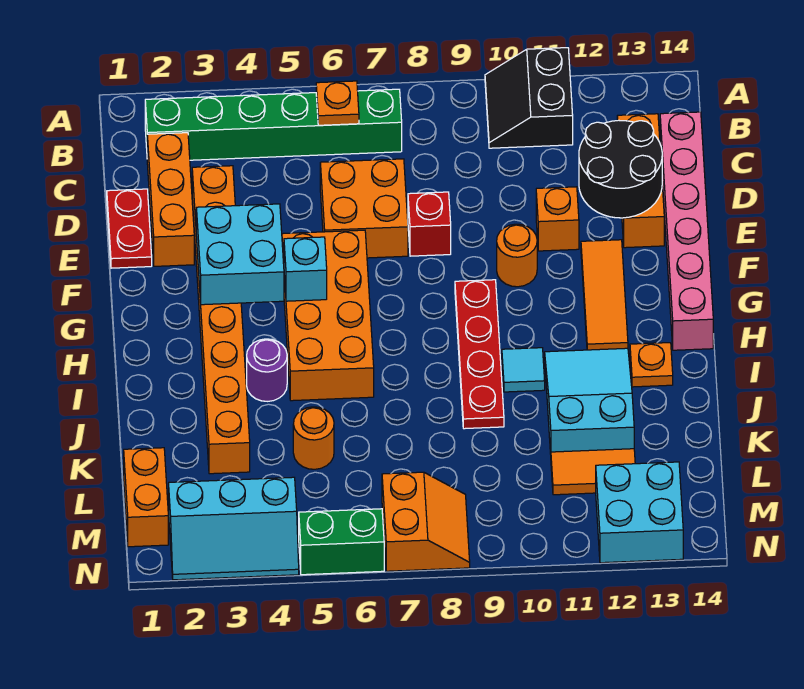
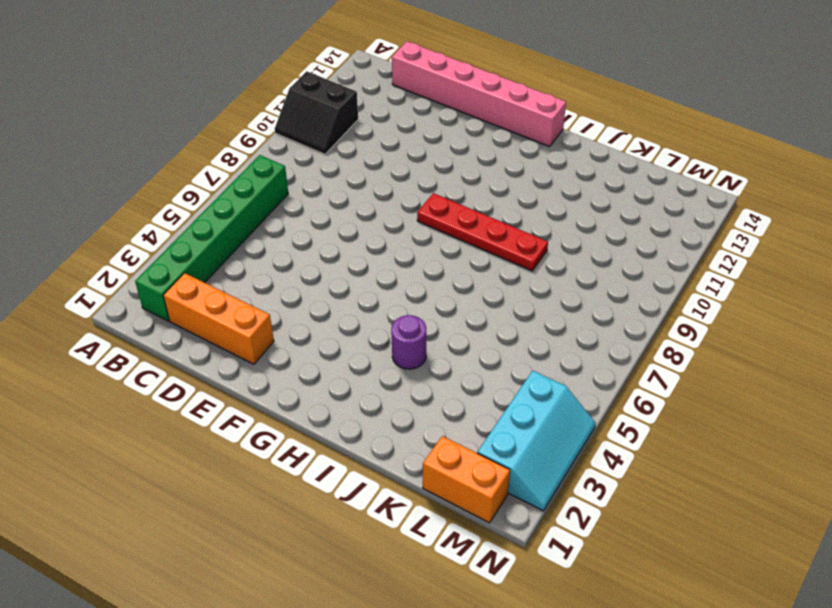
none -> orange brick C13:E13 level 1
none -> red plate D1:E1 level 1
none -> orange brick D3:K3 level 1

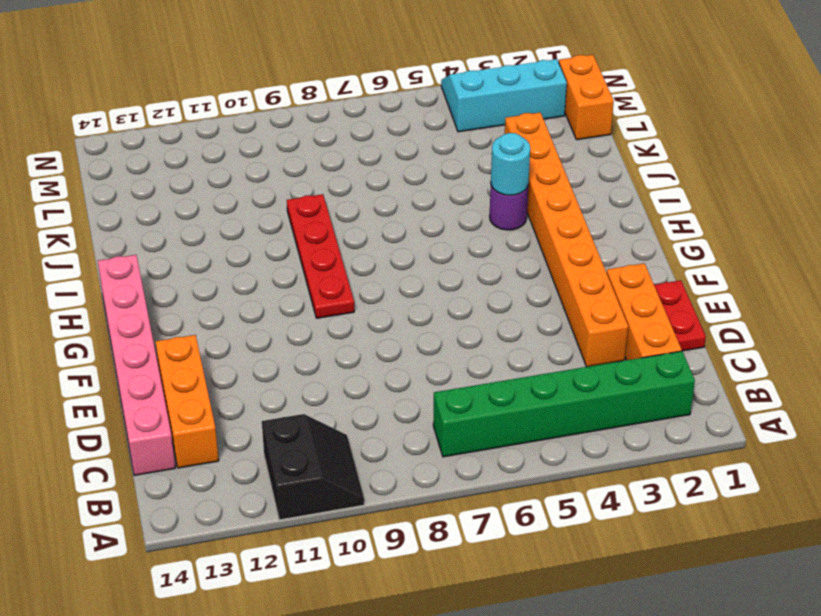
cyan round brick I4 level 2 -> none
none -> orange brick D6:E7 level 1
none -> red brick E8 level 1
none -> orange brick E11 level 1

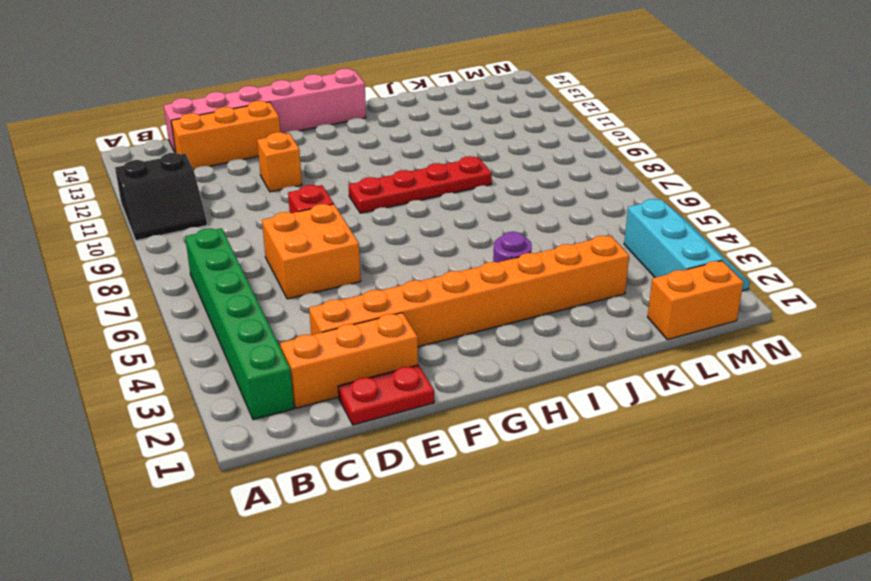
none -> orange brick F5:I6 level 1
none -> orange round brick F10 level 1
none -> orange tile F12:H12 level 1

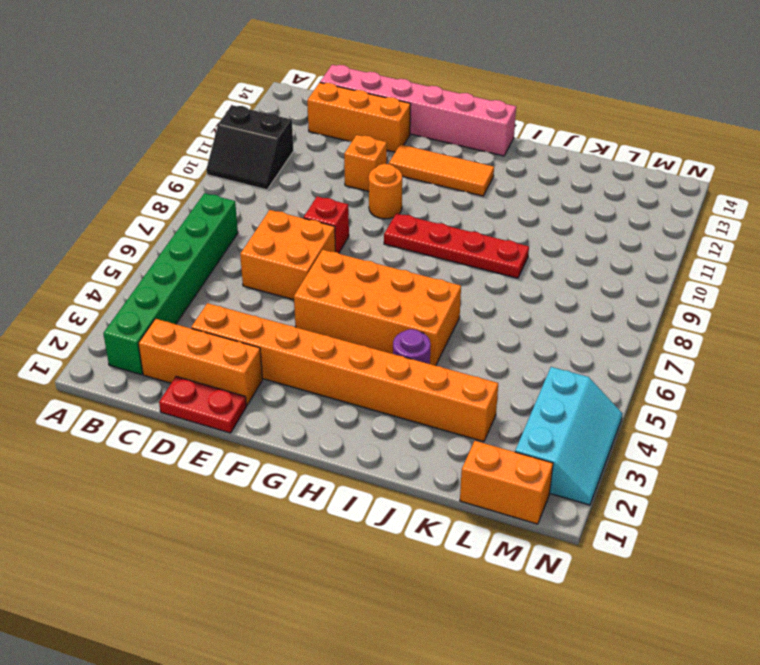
none -> cyan tile I10 level 1
none -> cyan slope I11:K12 level 1 top K
none -> orange plate I13 level 1

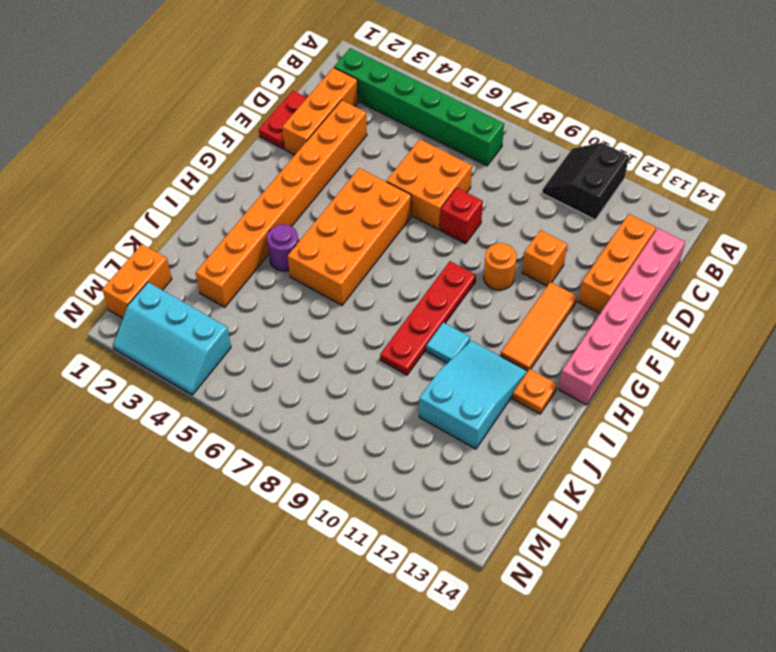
none -> orange round brick K5 level 1
none -> orange tile L11:L12 level 1
none -> orange slope M7:N8 level 1 top 7

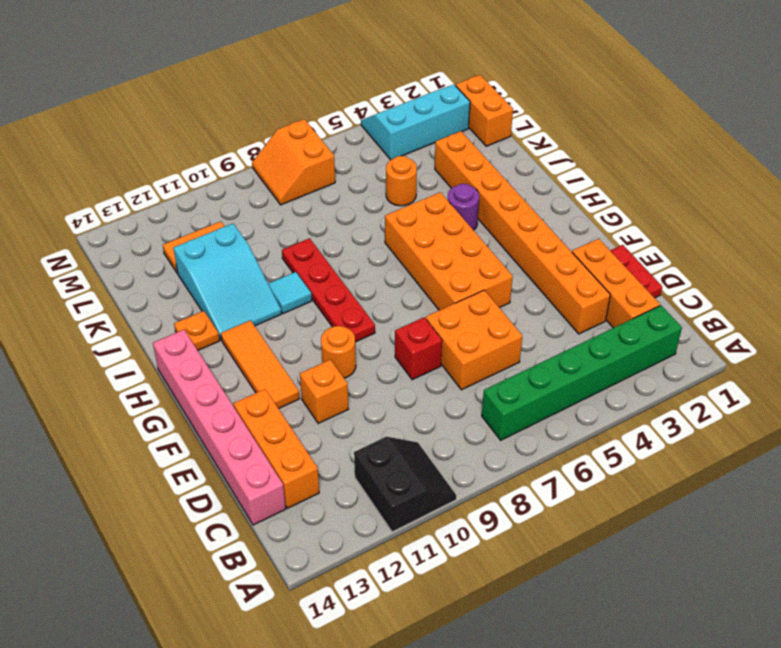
none -> cyan brick M12:N13 level 1
none -> green brick N5:N6 level 1
none -> orange plate B6 level 2

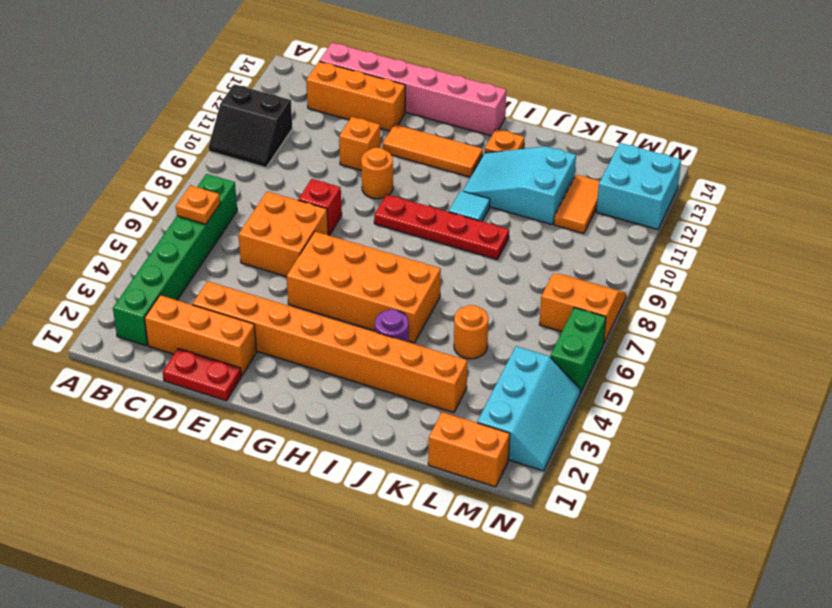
none -> black round brick D12:E13 level 2
none -> cyan brick F3:G4 level 2
none -> cyan brick G5 level 2

